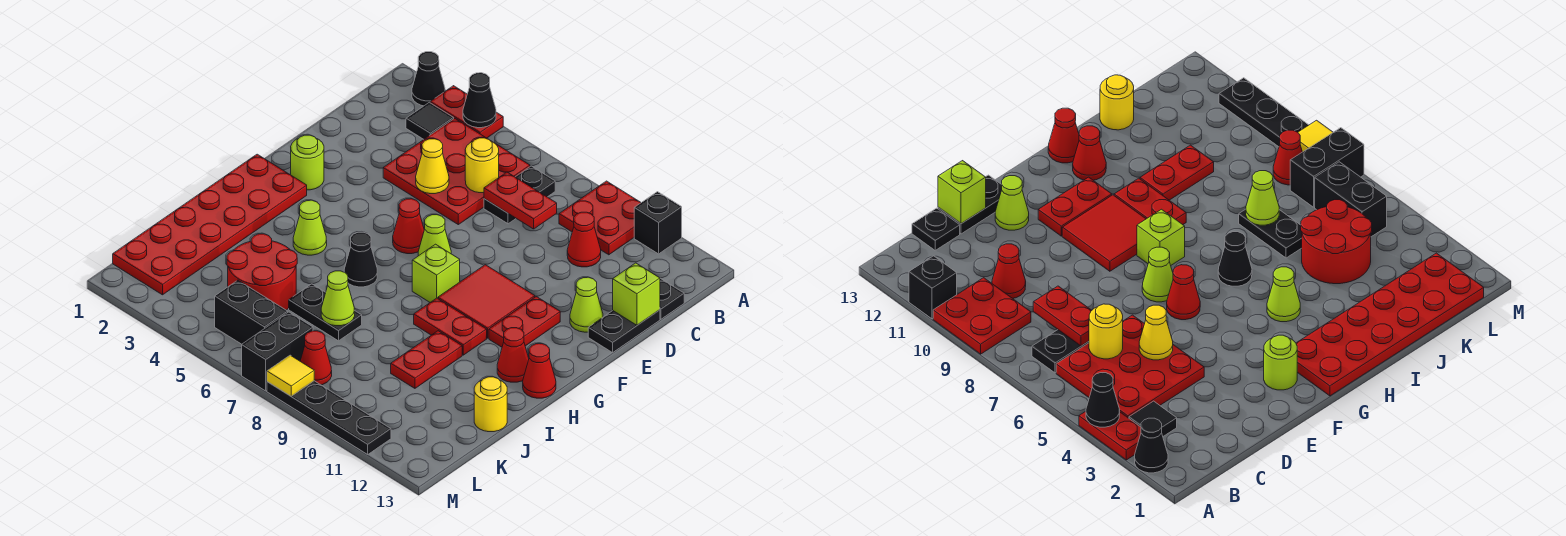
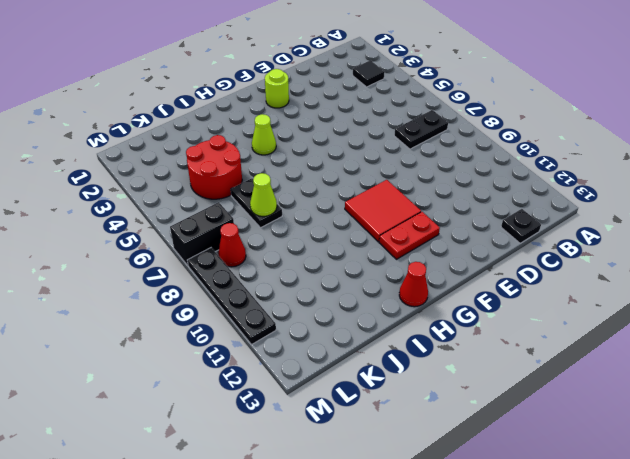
none -> black cone A2 level 1
none -> red plate A3:A4 level 1
none -> red plate A9:B10 level 1
none -> black brick A11 level 1

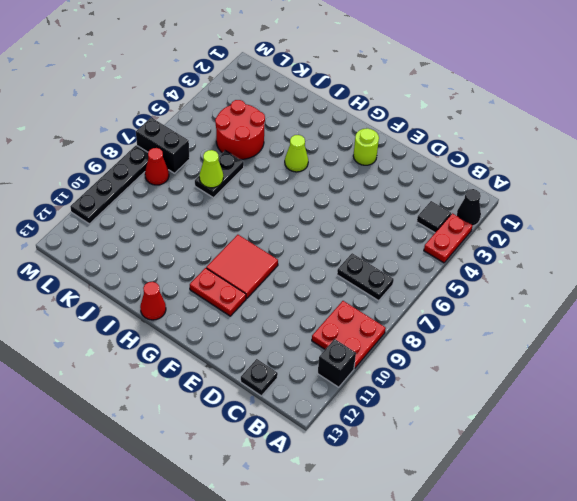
none -> red plate B4:D6 level 1
none -> red cone C10 level 1
none -> black plate D13:E13 level 1
none -> lime cone E12 level 1

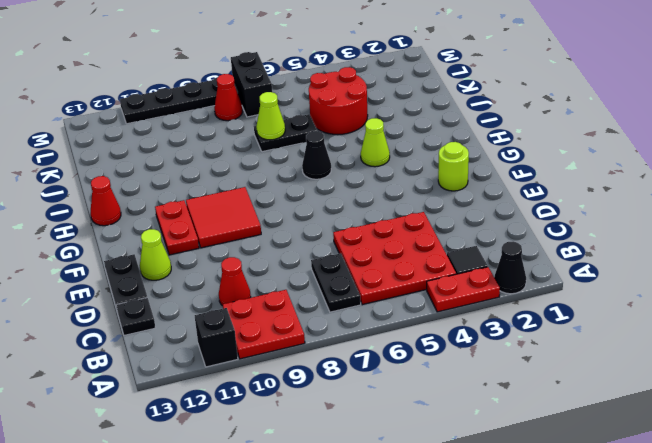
none -> red cone F6 level 1
none -> lime cone F7 level 1
none -> red plate G1:L2 level 1
none -> lime brick G8 level 1

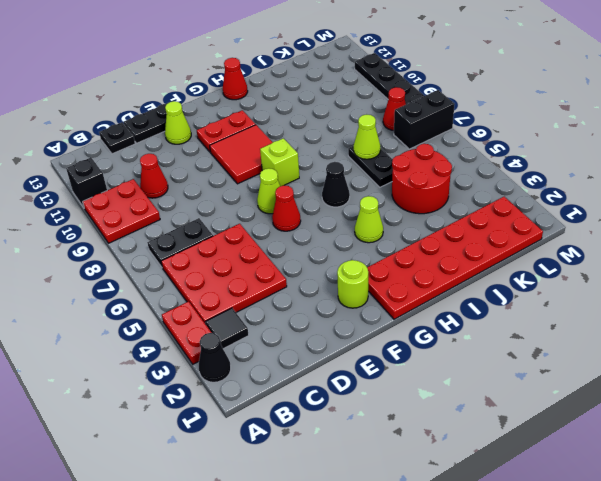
none -> red plate H9:H10 level 1
none -> red cone H12 level 1
none -> red plate I10:J10 level 1
none -> yellow round brick J13 level 1

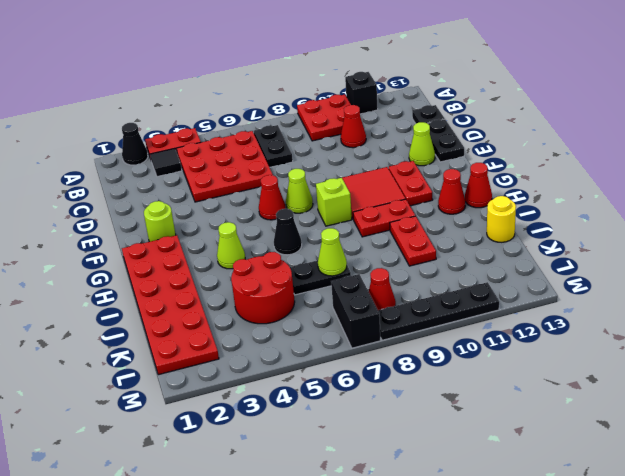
none -> black brick L5:L6 level 1
none -> black cone A4 level 2
none -> yellow round brick C6 level 2
none -> red plate C7:C8 level 2

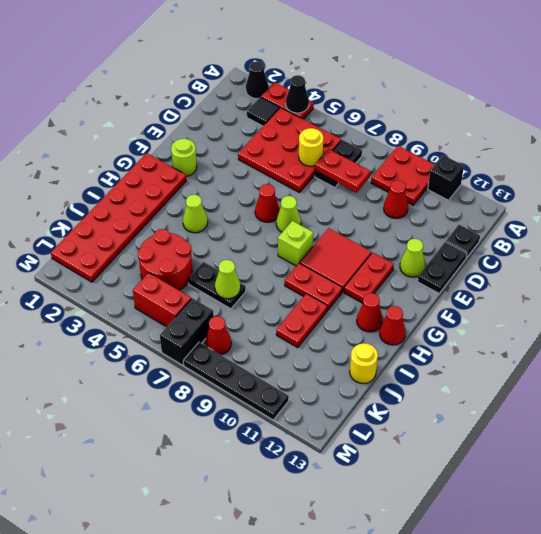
red brick L5:L6 level 1 -> black brick L5:L6 level 1
none -> black cone H6 level 1
none -> yellow cone D5 level 2
none -> lime brick D13 level 2
none -> yellow tile M8 level 2

